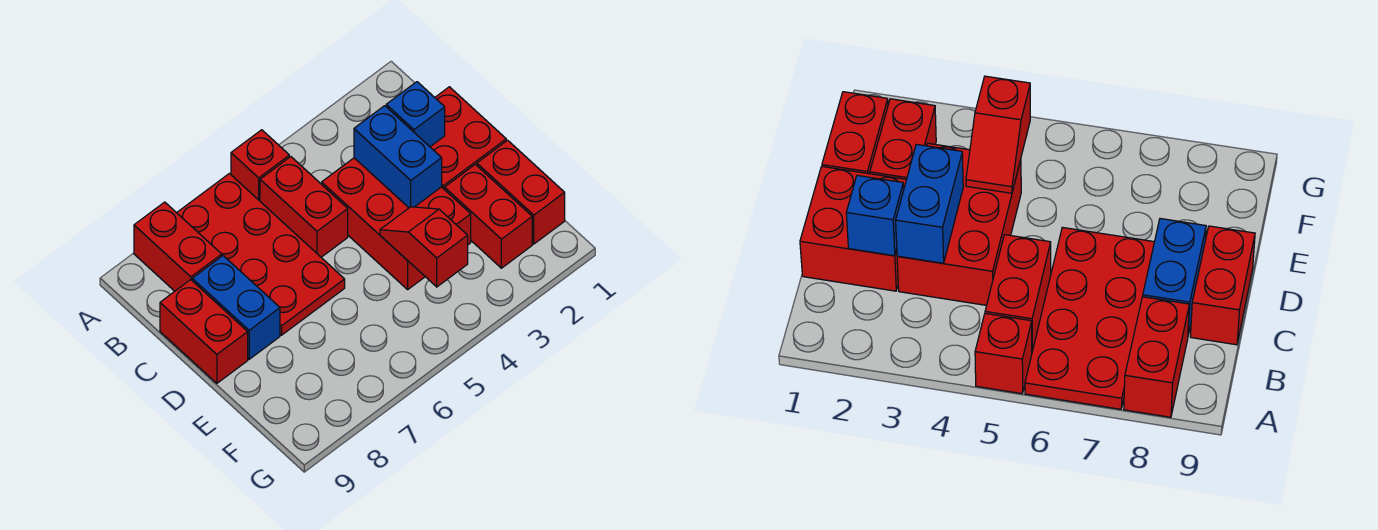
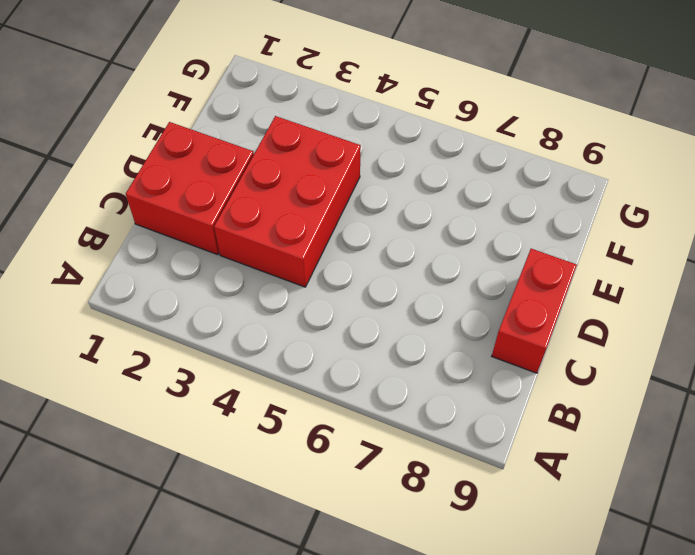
none -> red brick A5 level 1
none -> red plate A6:D7 level 1
none -> red brick A8:B8 level 1

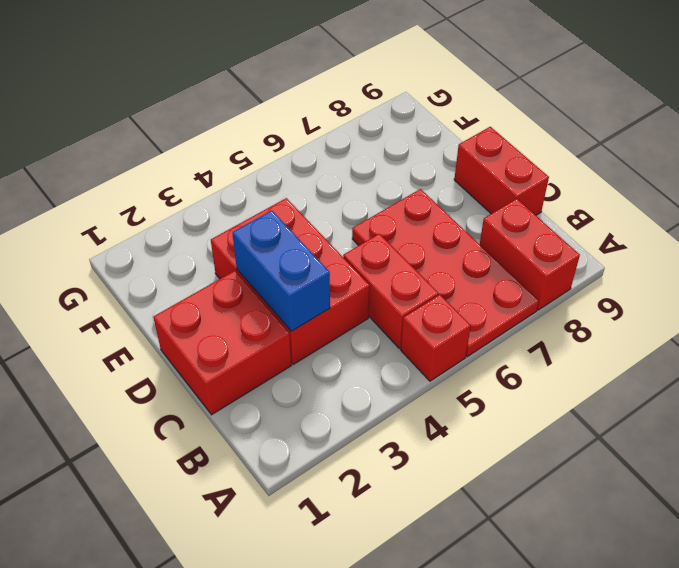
none -> blue brick C8:D8 level 1
none -> red brick E1:F1 level 1
none -> red brick E2:F2 level 1

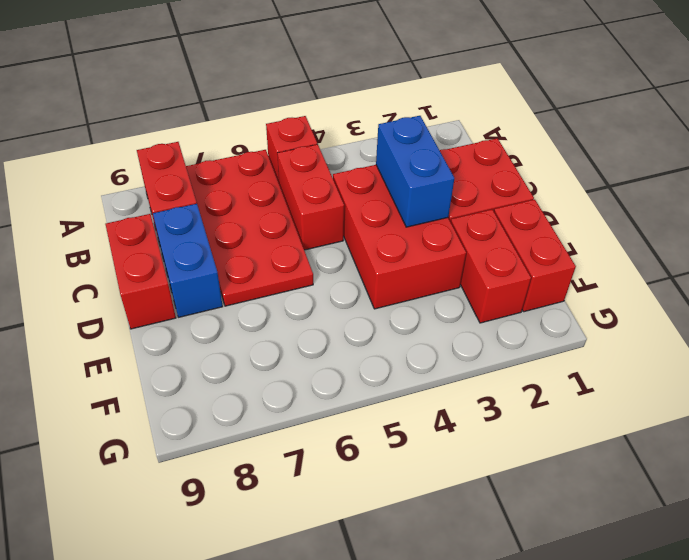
none -> blue brick C2 level 2
none -> red slope E4:F4 level 2 top F

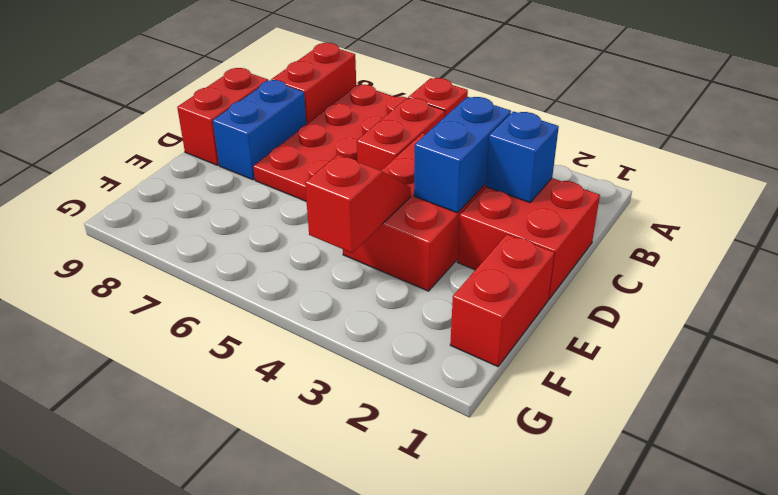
none -> red brick E2:F2 level 1

